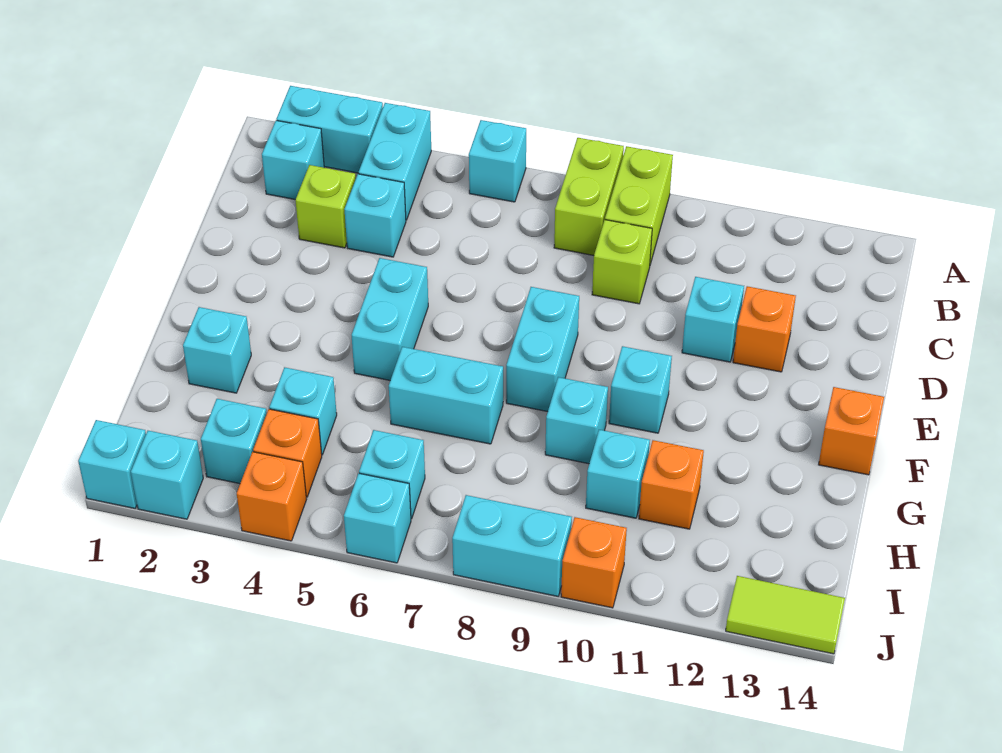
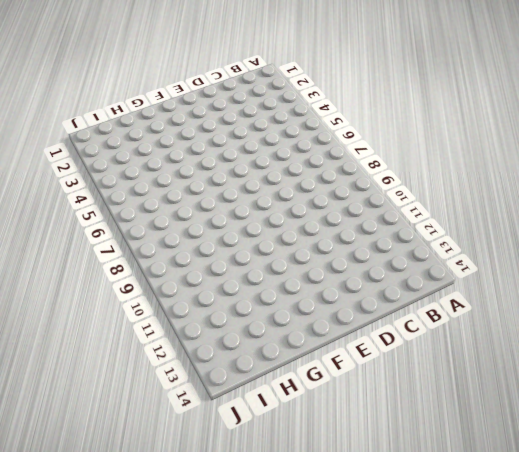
none -> cyan brick A2:A3 level 1
none -> cyan brick A4:B4 level 1
none -> cyan brick A6 level 1
none -> lime brick A8:B8 level 1

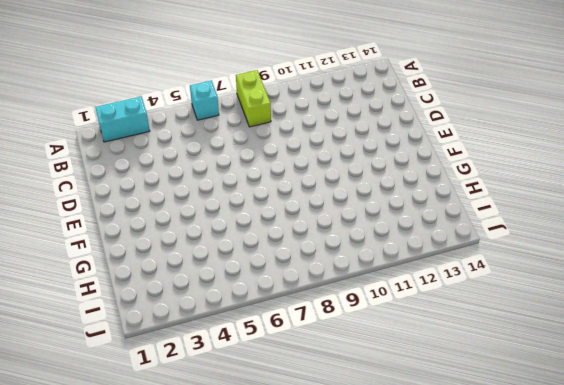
none -> cyan brick A4:B4 level 1
none -> lime brick A9:B9 level 1
none -> cyan brick B2 level 1
none -> lime brick C3 level 1

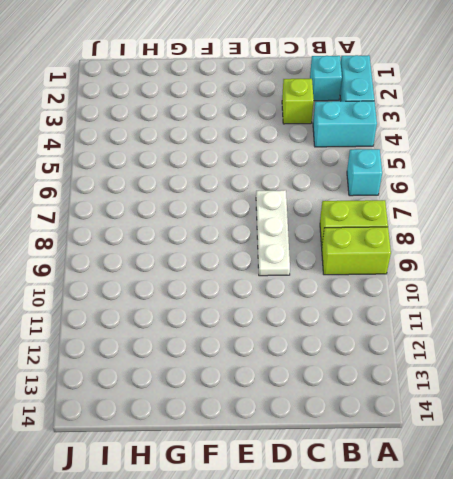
white plate D7:D9 level 1 -> none
none -> cyan brick C4 level 1
none -> lime brick C9 level 1
none -> cyan brick D11 level 1
none -> orange brick D12 level 1

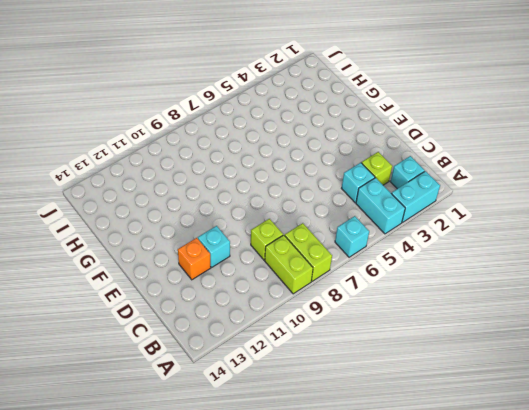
none -> cyan brick E5:F5 level 1
none -> cyan brick E8:F8 level 1
none -> cyan brick F10 level 1
none -> orange brick F14 level 1

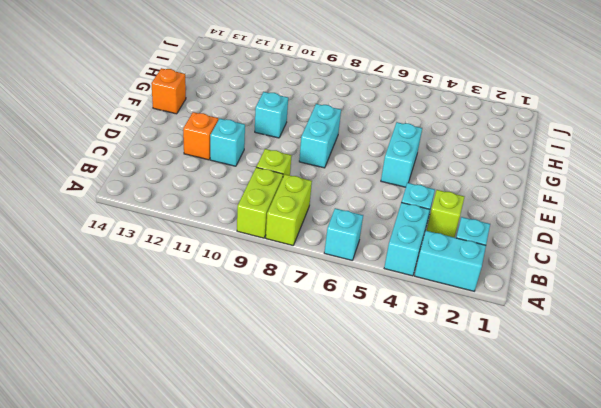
none -> cyan brick G2 level 1
none -> cyan brick G6:G7 level 1
none -> cyan brick G9 level 1
none -> cyan brick H4 level 1

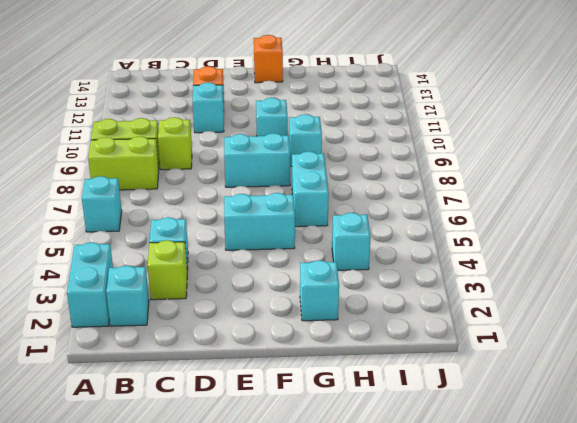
none -> cyan brick A4:B4 level 1
none -> cyan brick H10 level 1
none -> orange brick H11 level 1
none -> cyan brick I3 level 1

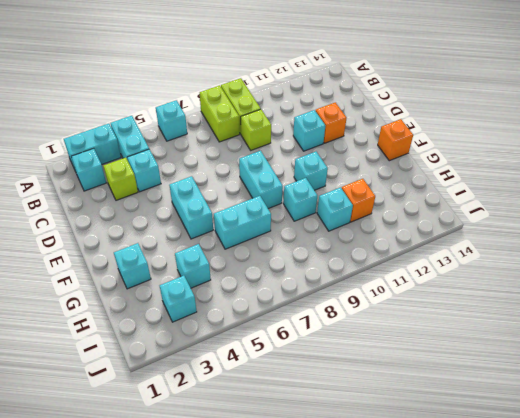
none -> orange brick I4 level 1
none -> cyan brick I6 level 1
none -> cyan brick J1 level 1
none -> cyan brick J2 level 1

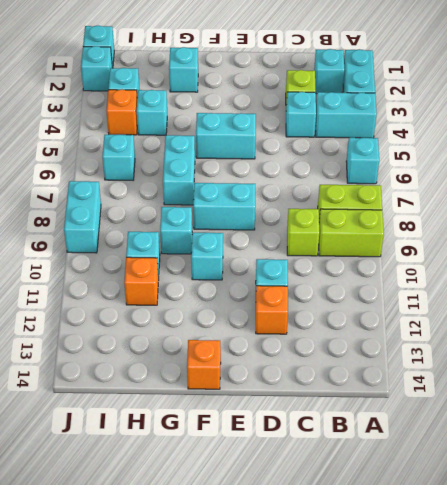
none -> orange brick J4 level 1
none -> cyan brick J6 level 1
none -> orange brick J10 level 1
none -> lime tile J13:J14 level 1

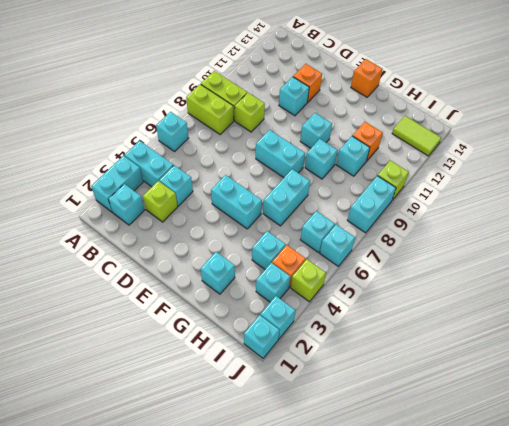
lime tile I13:J13 level 1 -> lime tile J13:J14 level 1
lime brick J4 level 1 -> orange brick J4 level 1
lime brick J10 level 1 -> orange brick J10 level 1

